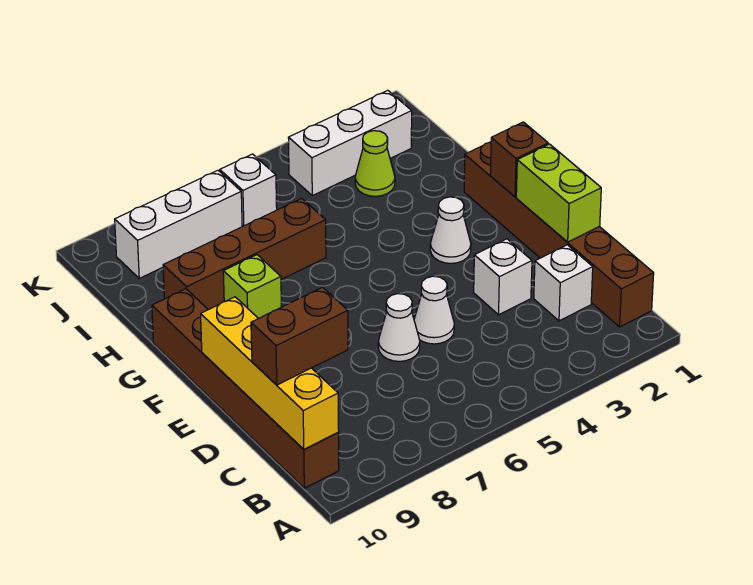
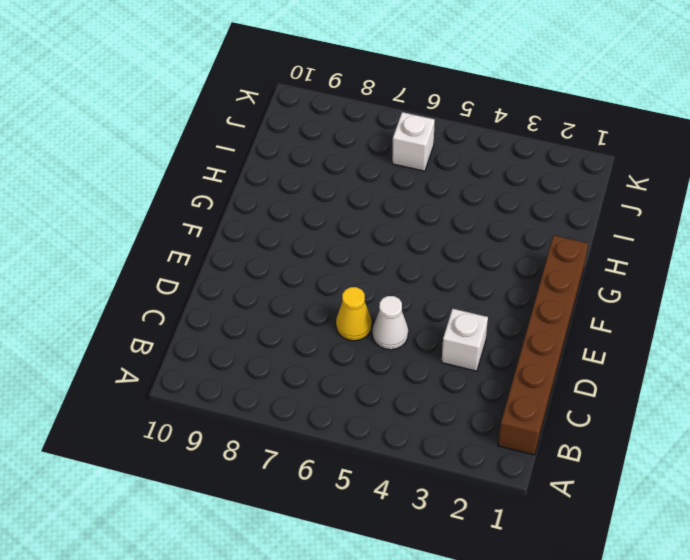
yellow cone D6 level 1 -> white cone D6 level 1
none -> brown brick B10:G10 level 1
none -> white brick C2 level 1
none -> white cone F3 level 1

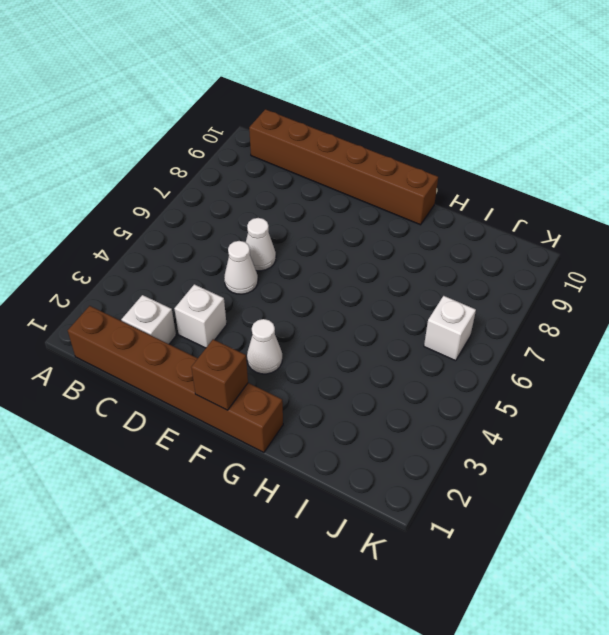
none -> lime brick G8 level 1
none -> brown brick H6:H9 level 1
none -> lime cone I3 level 1

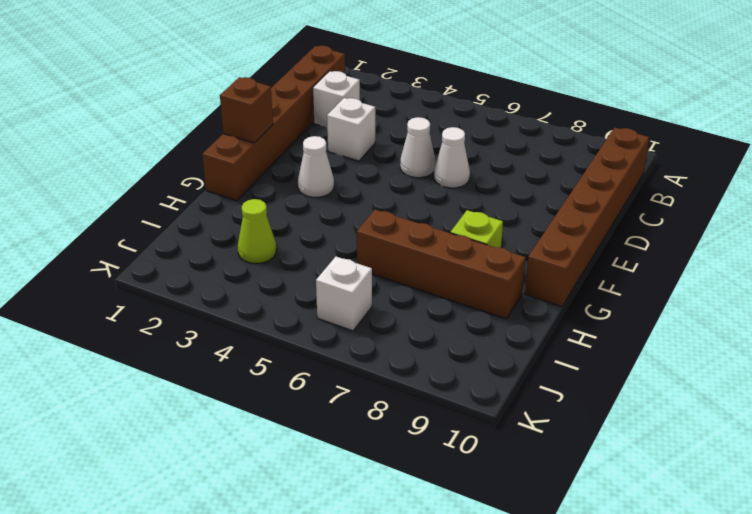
none -> white brick J2:J4 level 1
none -> white brick J7:J9 level 1
none -> yellow brick B10:E10 level 2

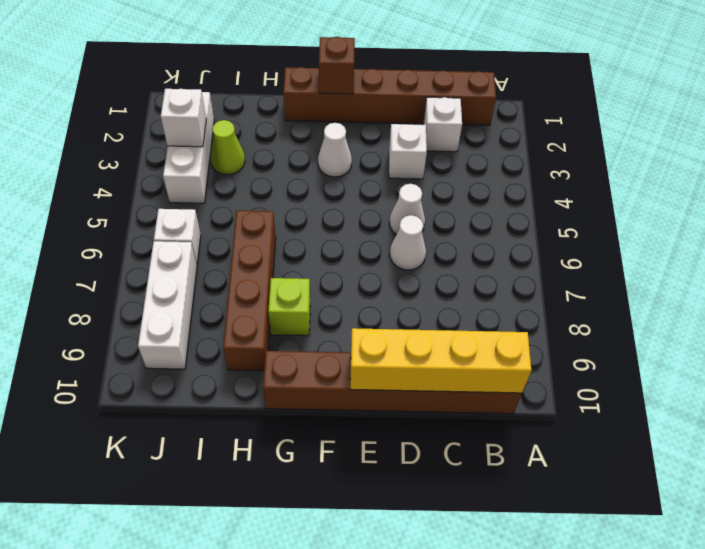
white brick J3 level 2 -> none
none -> lime brick D1:E1 level 2
none -> brown brick C9:C10 level 3

